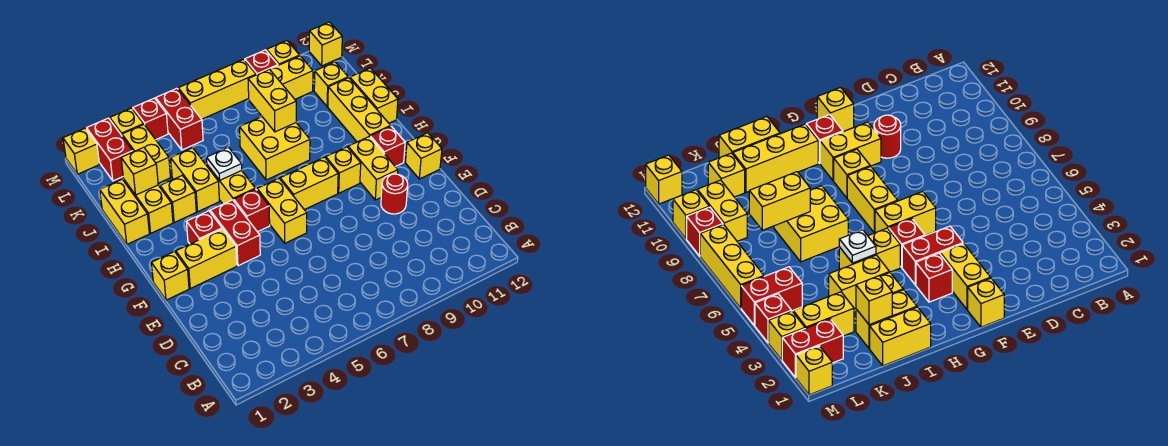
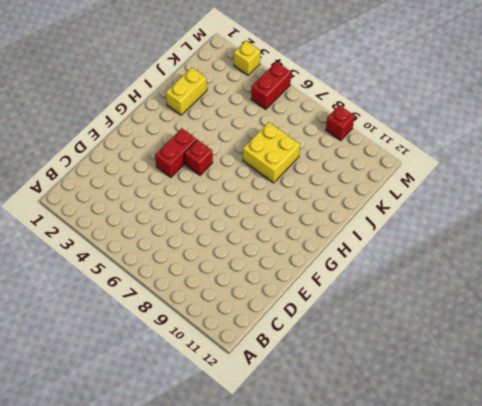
none -> red round brick E10 level 1
none -> yellow brick F1 level 1
none -> yellow brick F2:F3 level 1
none -> yellow brick F6:G6 level 1

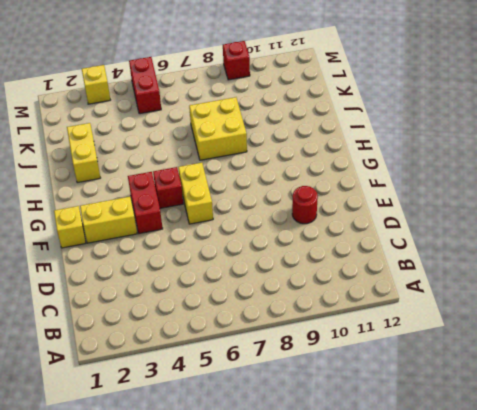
none -> yellow brick F10:G10 level 1
none -> yellow brick F12 level 1
none -> red brick G3 level 1
none -> yellow brick G7:G8 level 1

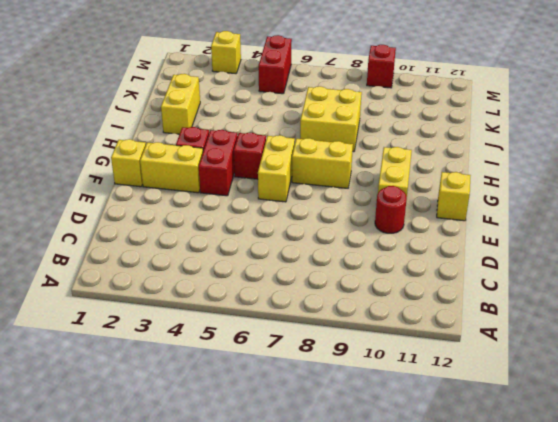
none -> yellow brick G9 level 1
none -> red brick G11 level 1
none -> yellow brick H5:I5 level 1
none -> yellow brick H11:J11 level 1

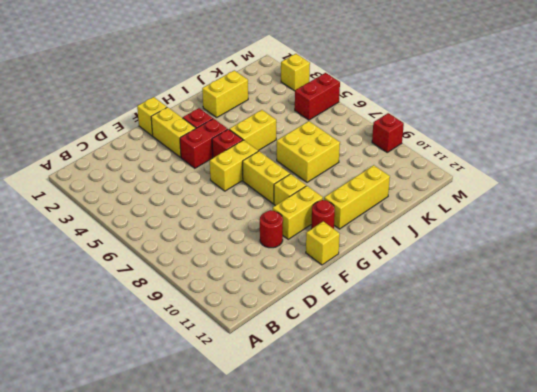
red round brick G11 level 1 -> red brick G11 level 1
none -> yellow brick I1:J1 level 1
none -> yellow brick I3 level 1
none -> yellow brick I4:J4 level 1
none -> yellow brick I12:J12 level 1

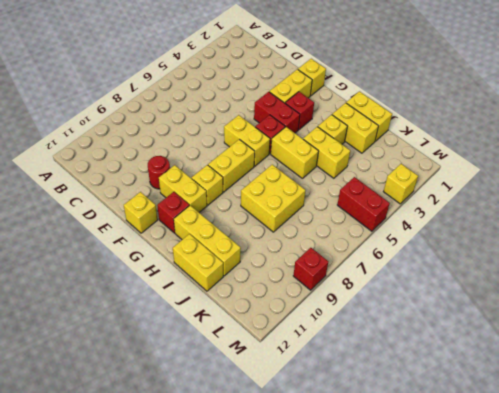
none -> yellow brick K3:L3 level 1
none -> yellow brick K11 level 1
none -> red brick L2:M2 level 1
none -> yellow brick L9:L10 level 1

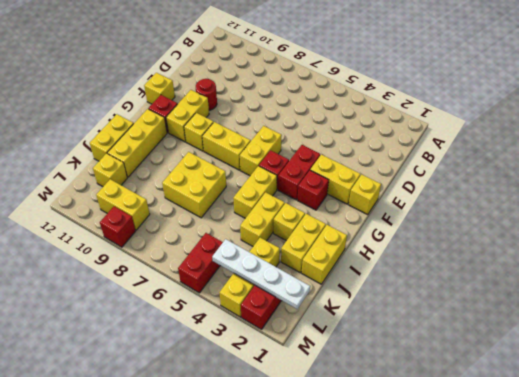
white plate L1:L4 level 2 -> none
none -> yellow brick M1 level 1
none -> red brick M4 level 1
none -> yellow brick M6:M8 level 1
none -> yellow brick M10 level 1

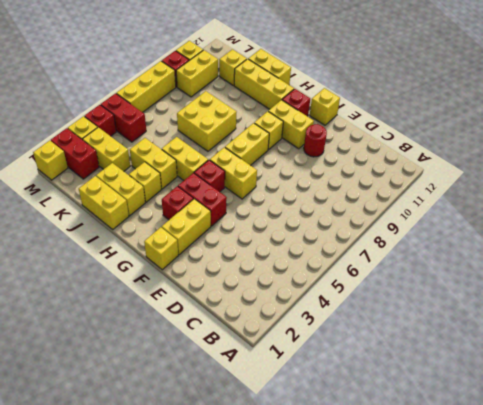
none -> yellow brick M12 level 1
none -> white plate I5 level 2
none -> yellow brick J2 level 2
none -> yellow brick J8:K8 level 2

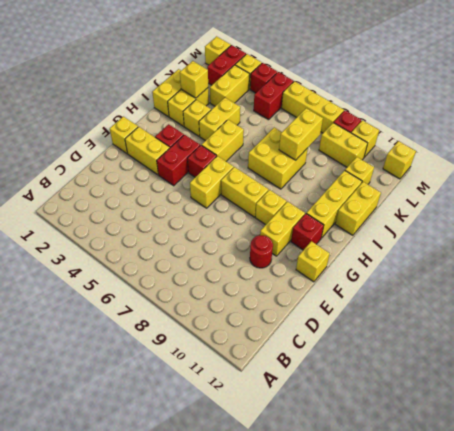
none -> white plate I5 level 2

